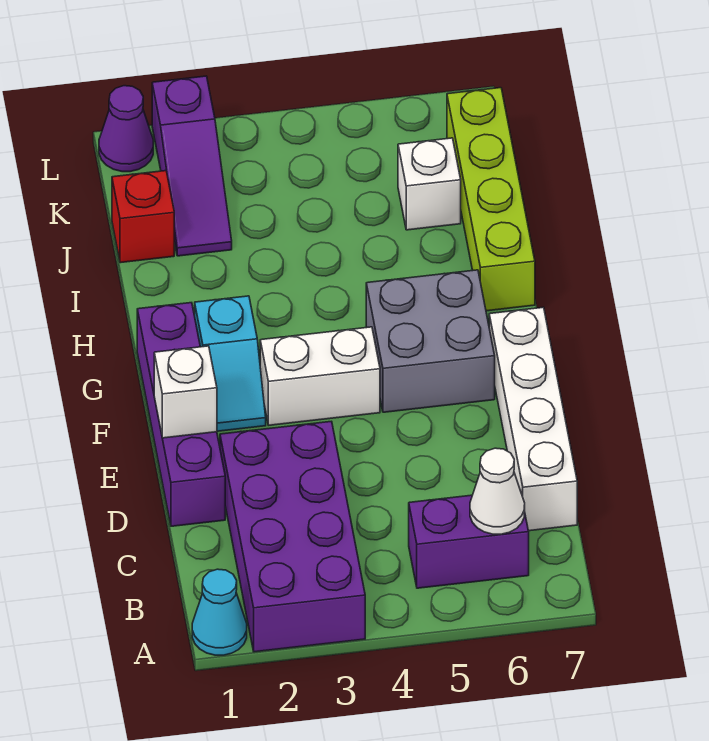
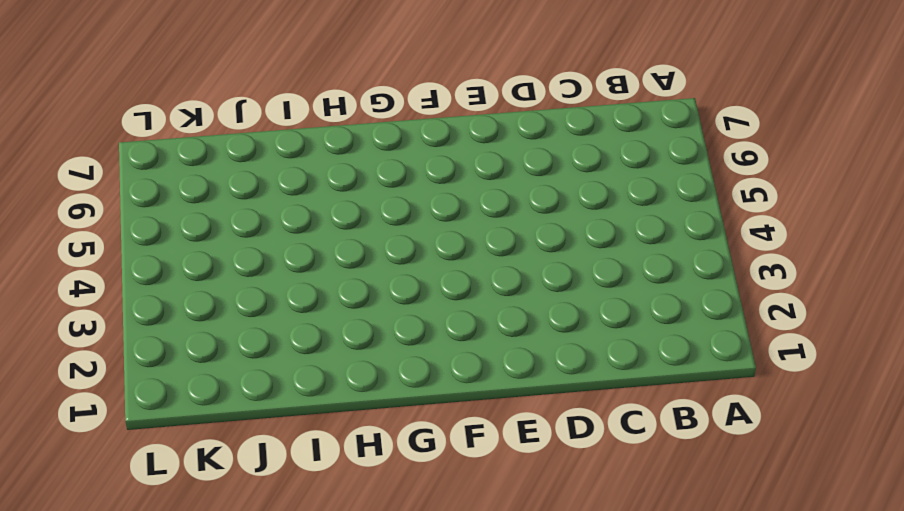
none -> cyan cone A1 level 1
none -> purple brick A2:D3 level 1
none -> purple brick B5:B6 level 1

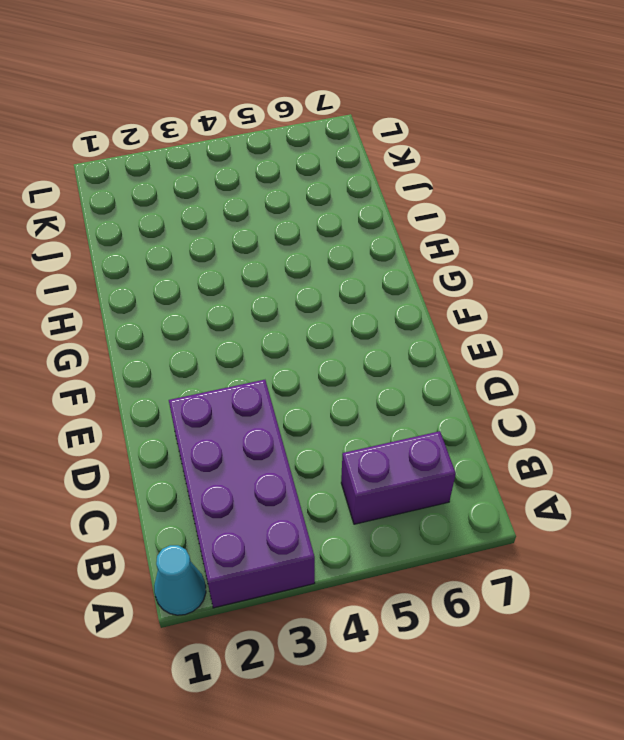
none -> white brick C7:F7 level 1
none -> purple brick D1:G1 level 1
none -> cyan slope F2:G2 level 1 top G

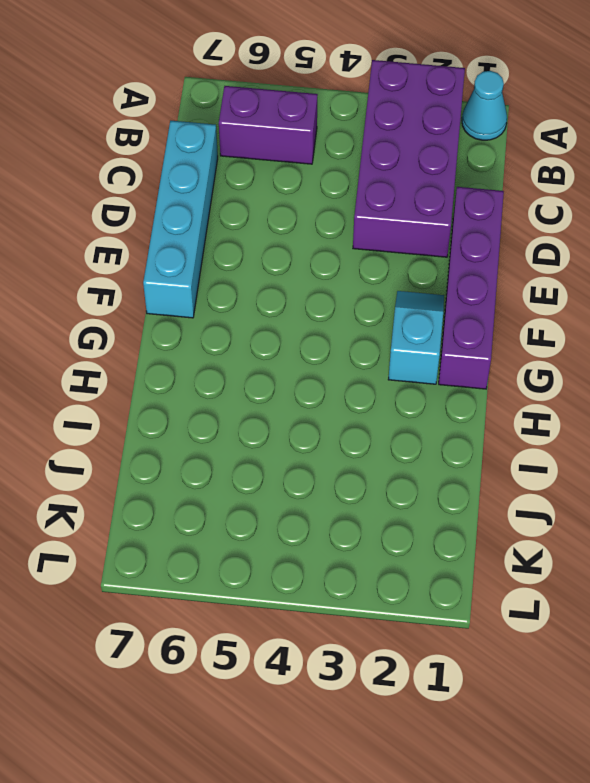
cyan brick C7:F7 level 1 -> white brick C7:F7 level 1
none -> white brick F3:F4 level 1
none -> grey brick F5:G6 level 1
none -> lime brick H7:K7 level 1

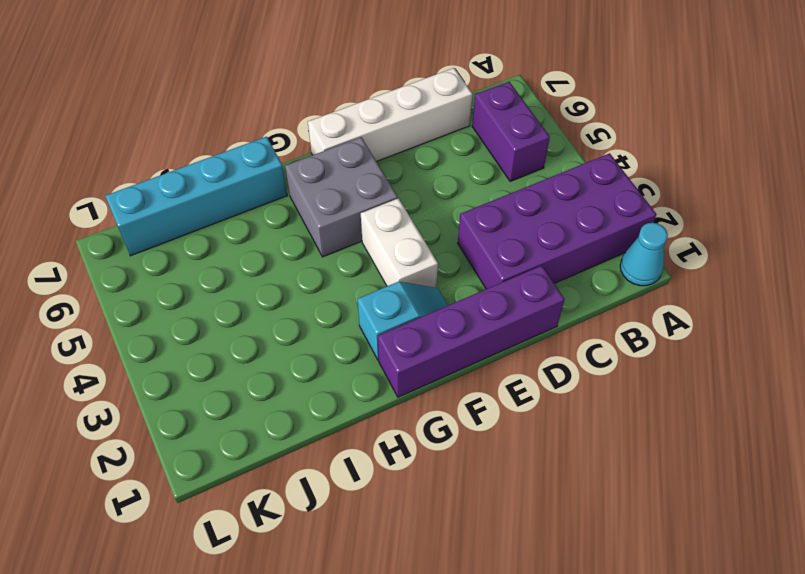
cyan brick H7:K7 level 1 -> lime brick H7:K7 level 1
none -> red brick J1 level 1
none -> purple slope J2:L2 level 1 top L
none -> white brick J6 level 1

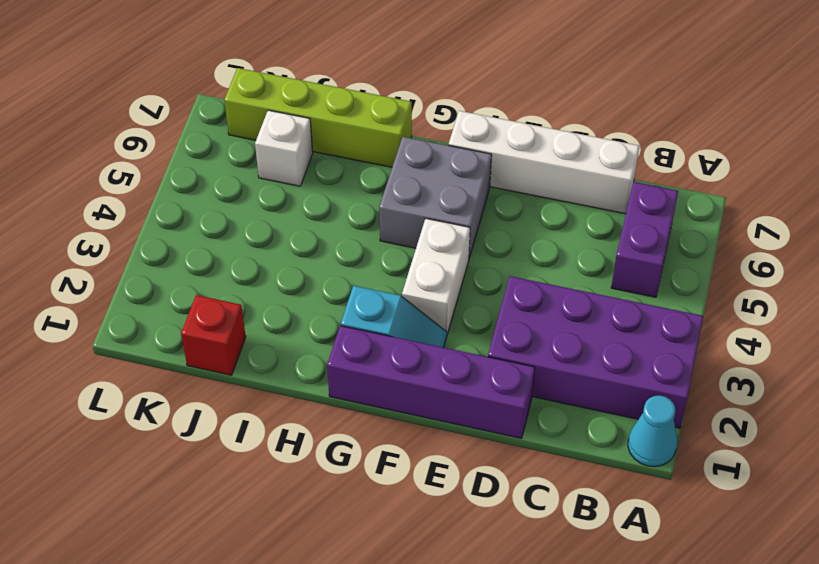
none -> purple slope J2:L2 level 1 top L
none -> purple cone L1 level 1
none -> white cone B6 level 2

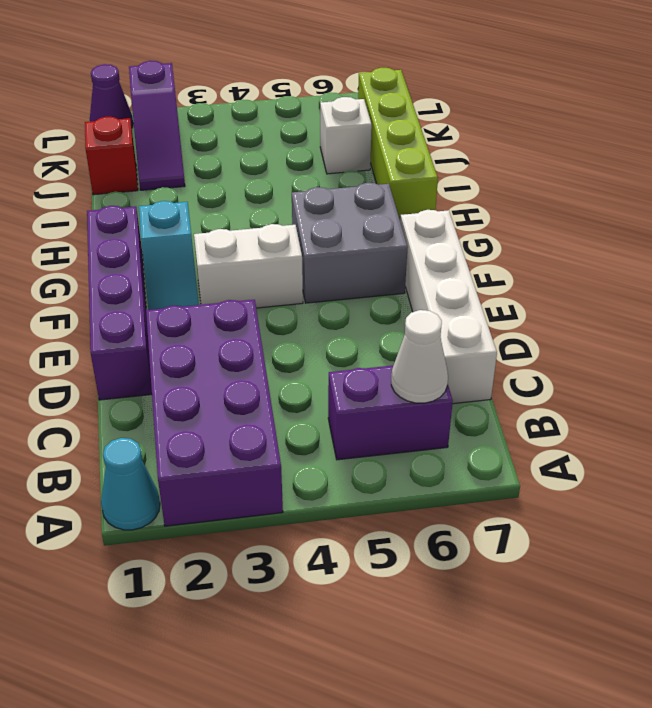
none -> white brick E1 level 2

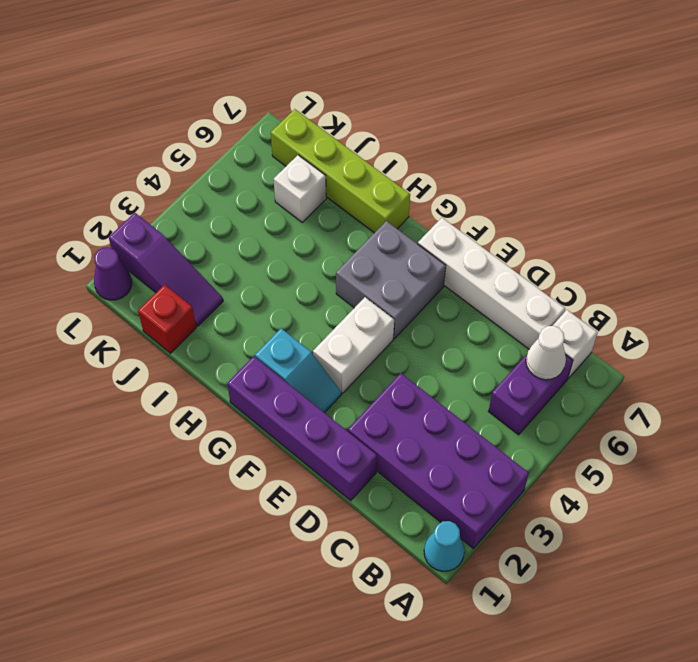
white brick B7 level 1 -> white brick E1 level 2

